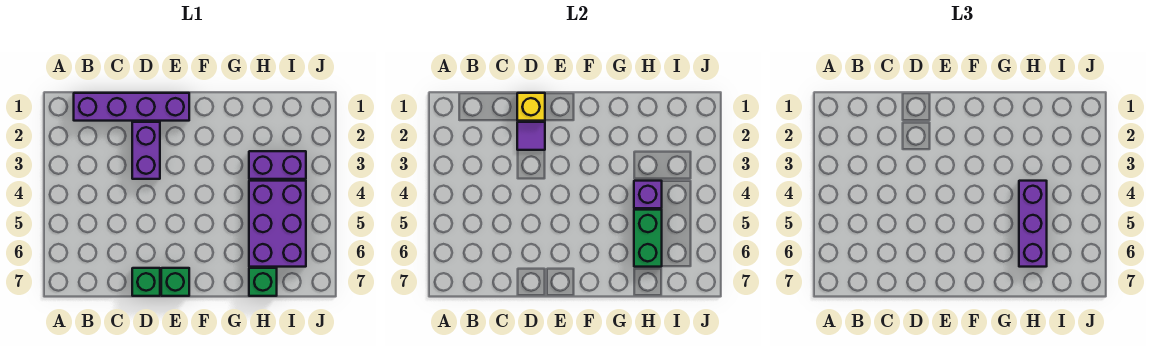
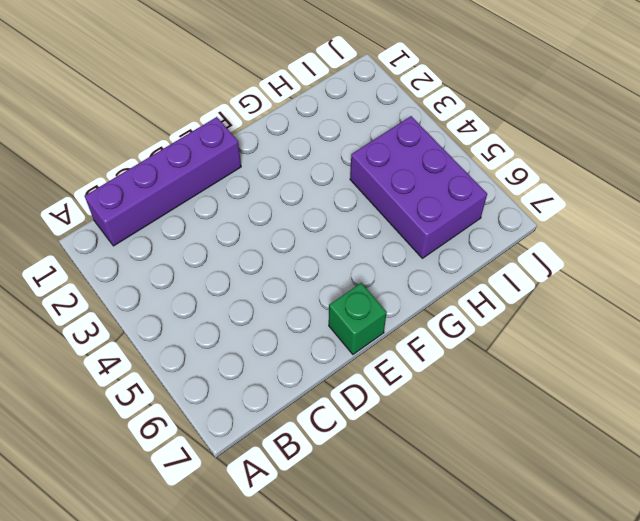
none -> purple brick D2:D3 level 1
none -> green brick D7 level 1
none -> purple brick H3:I3 level 1

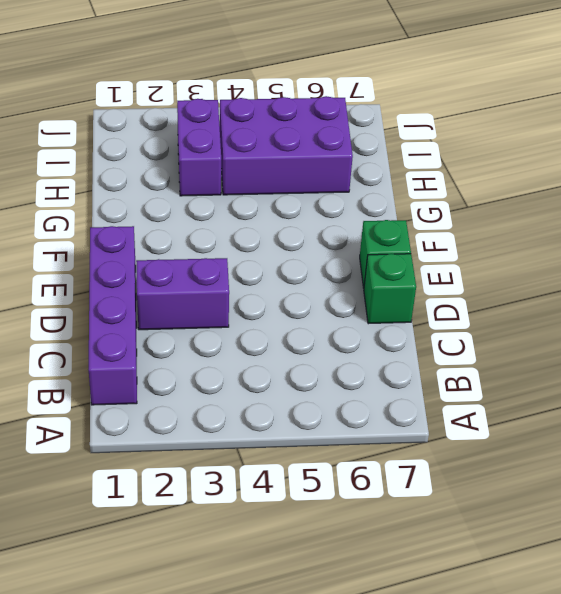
none -> green brick H7 level 1
none -> yellow brick D1 level 2
none -> purple tile D2 level 2

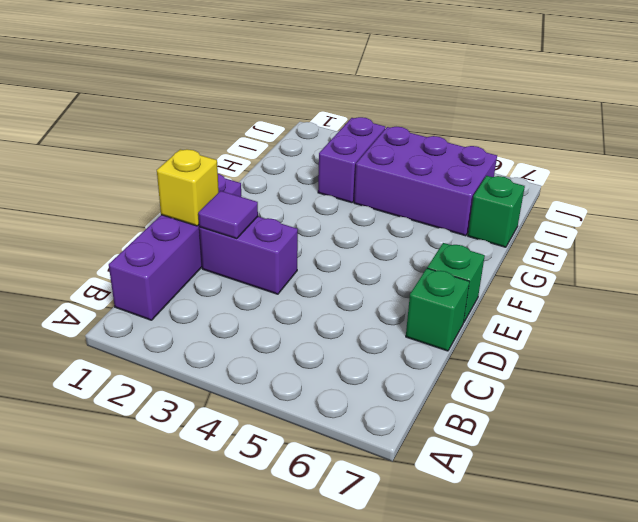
none -> purple brick H4 level 2
none -> green brick H5:H6 level 2
none -> purple brick H4:H6 level 3

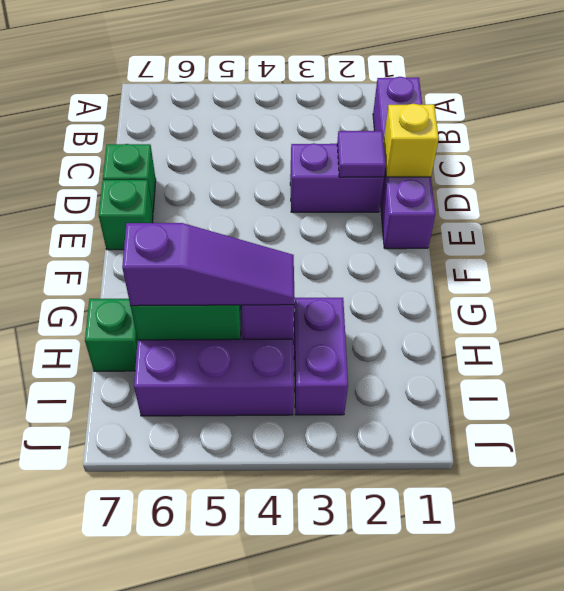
purple slope H4:H6 level 3 top 6 -> purple brick H4:H6 level 3

